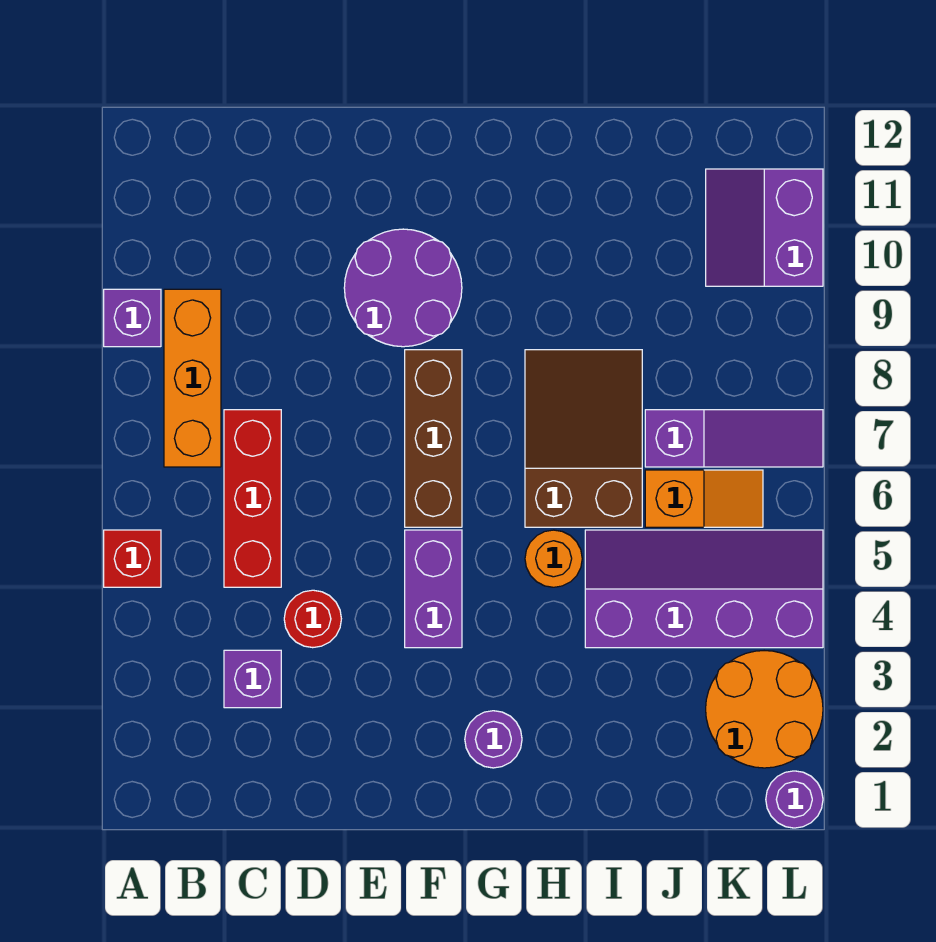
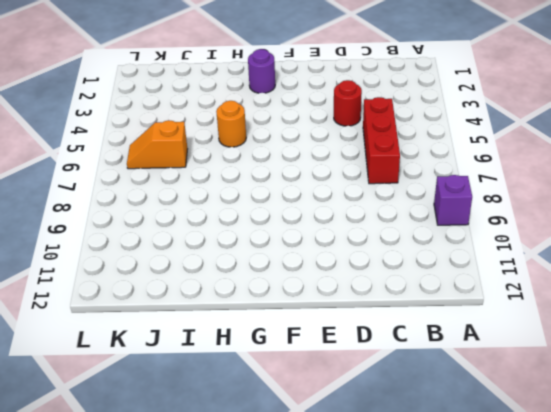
none -> red brick A5 level 1
none -> orange brick B7:B9 level 1
none -> purple brick C3 level 1

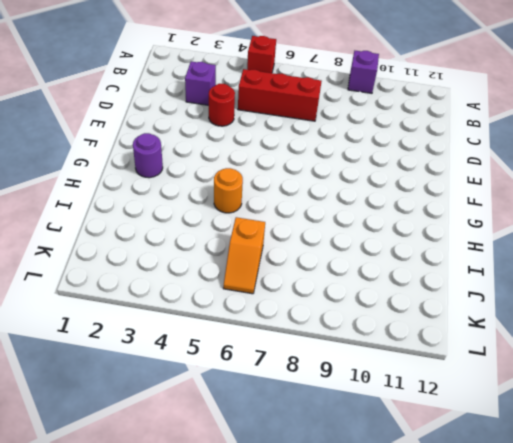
none -> orange brick B7:B9 level 1
none -> purple round brick E9:F10 level 1
none -> purple brick F4:F5 level 1

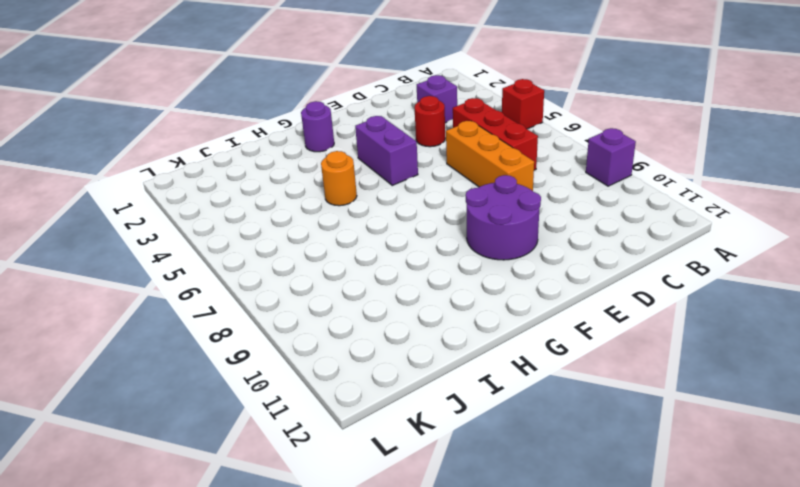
orange brick D6:D8 level 1 -> orange brick B7:B9 level 1
none -> brown brick F6:F8 level 1
none -> brown slope H6:I8 level 1 top 6
none -> purple slope I4:L5 level 1 top 4

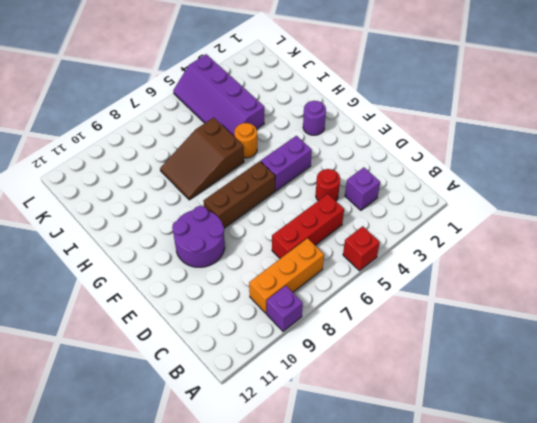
none -> orange slope J6:K6 level 1 top J
none -> purple slope J7:L7 level 1 top J
none -> orange round brick K2:L3 level 1

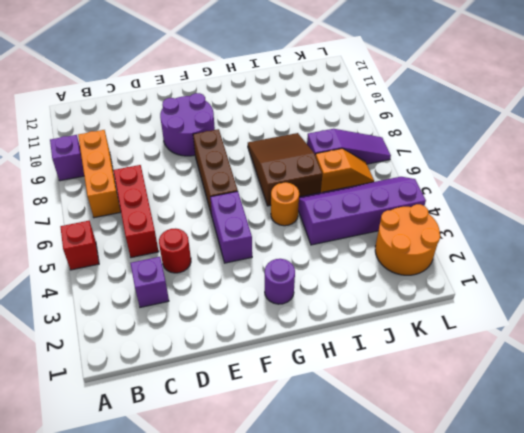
none -> purple slope K10:L11 level 1 top L
none -> purple round brick L1 level 1

